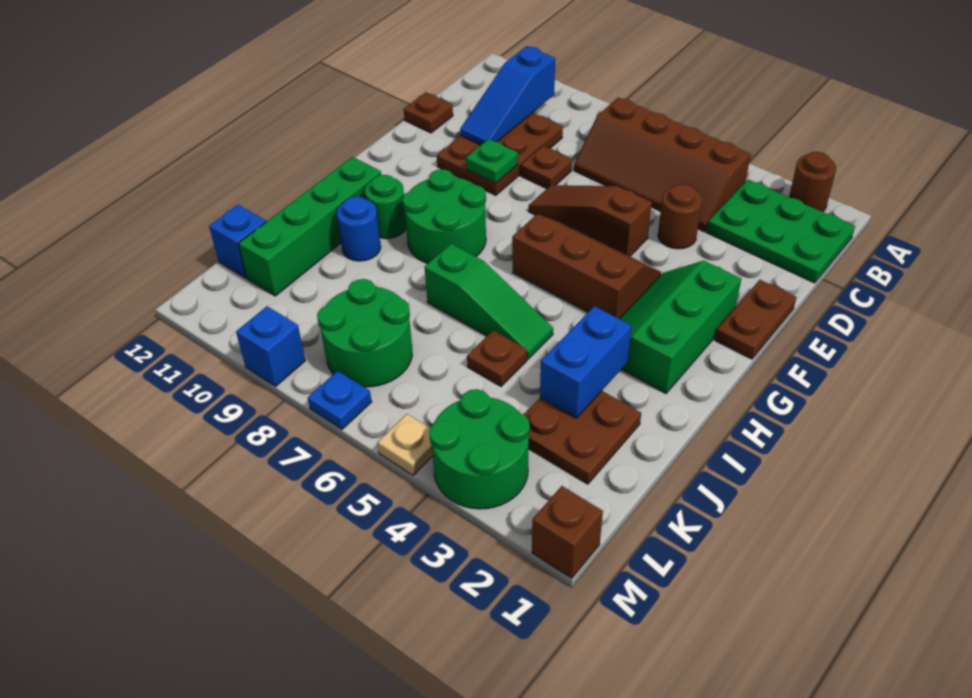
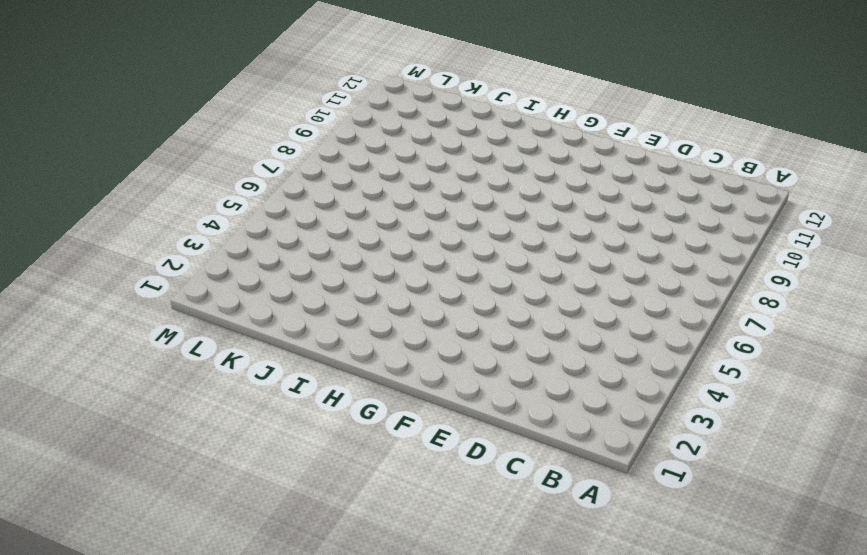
none -> brown round brick A2 level 1
none -> green plate B1:C3 level 1
none -> brown slope B4:C7 level 1 top B

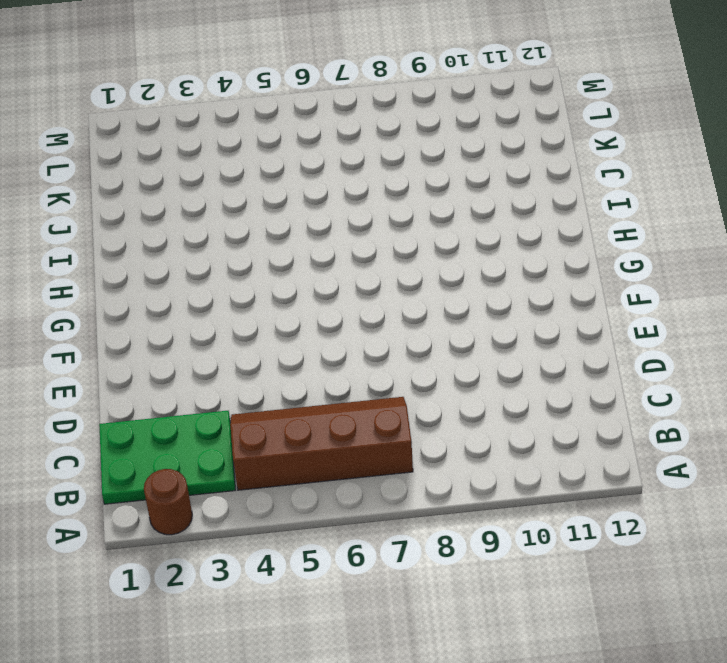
none -> brown plate C9:E10 level 1
none -> brown round brick D4 level 1
none -> brown plate D8 level 1

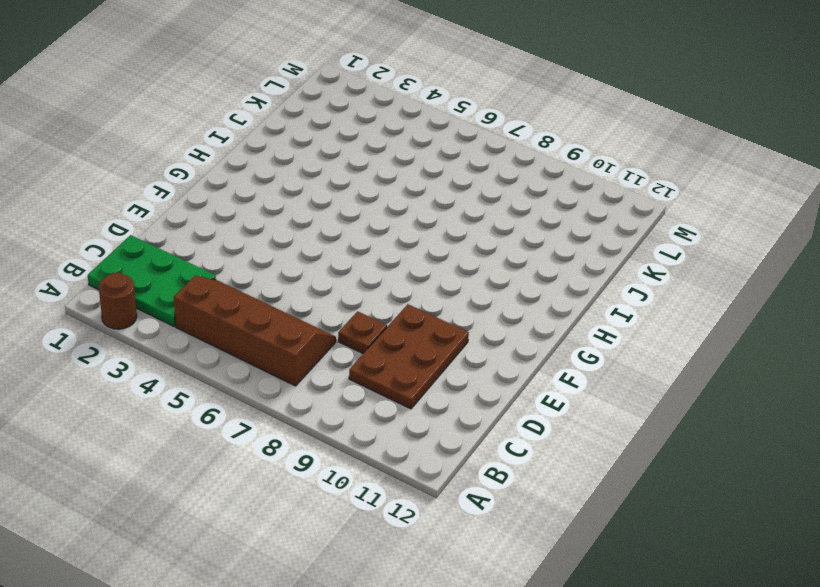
none -> brown round brick D4 level 1
none -> brown plate D12 level 1
none -> brown plate E1:F1 level 1

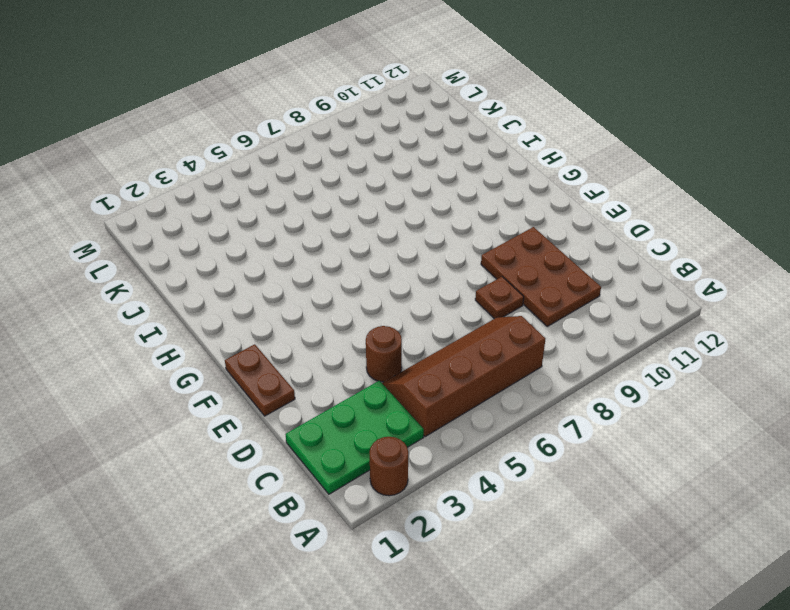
none -> brown plate D12 level 1
none -> brown slope E5:E7 level 1 top 5
none -> green slope F2:H3 level 1 top 2

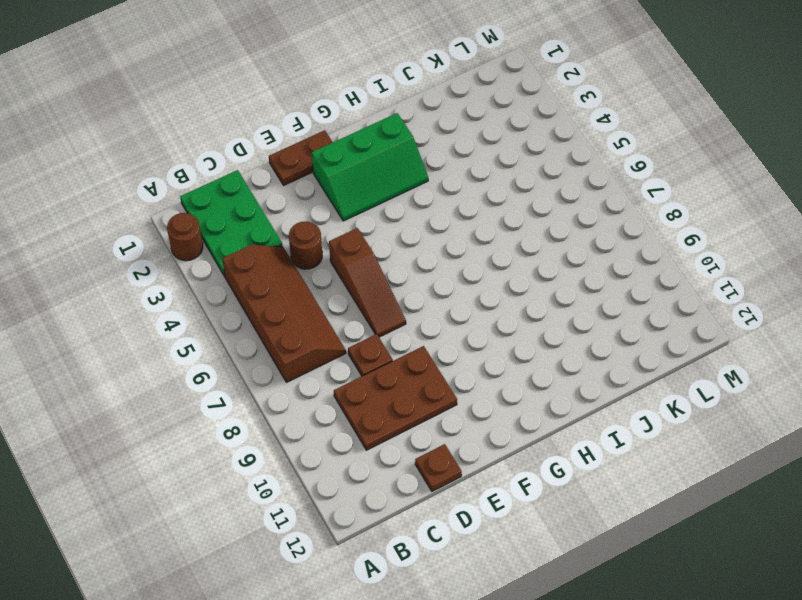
none -> brown slope F4:G6 level 1 top G
none -> green round brick G8:H9 level 1
none -> green round brick H10 level 1

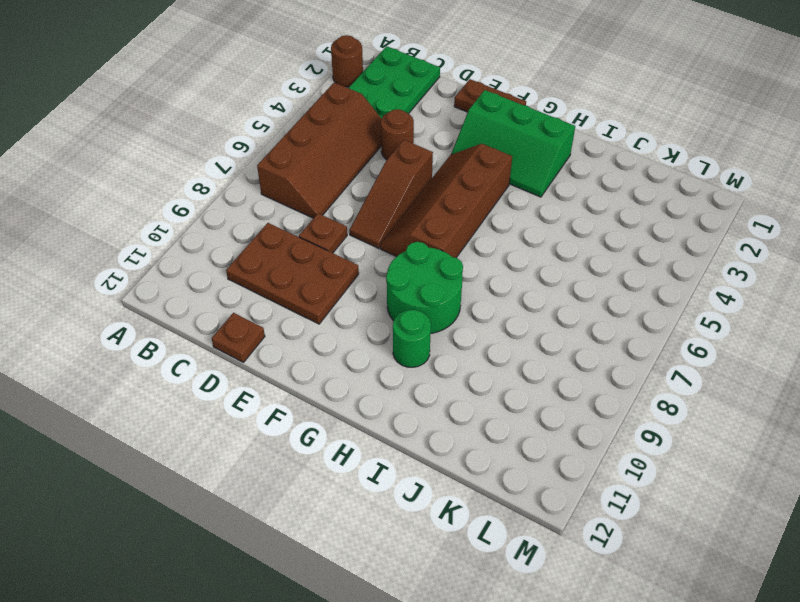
brown slope F4:G7 level 1 top G -> brown slope F4:G6 level 1 top G
none -> green brick H11:K11 level 1
none -> green slope I5:I7 level 1 top 7
none -> blue round brick I10 level 1

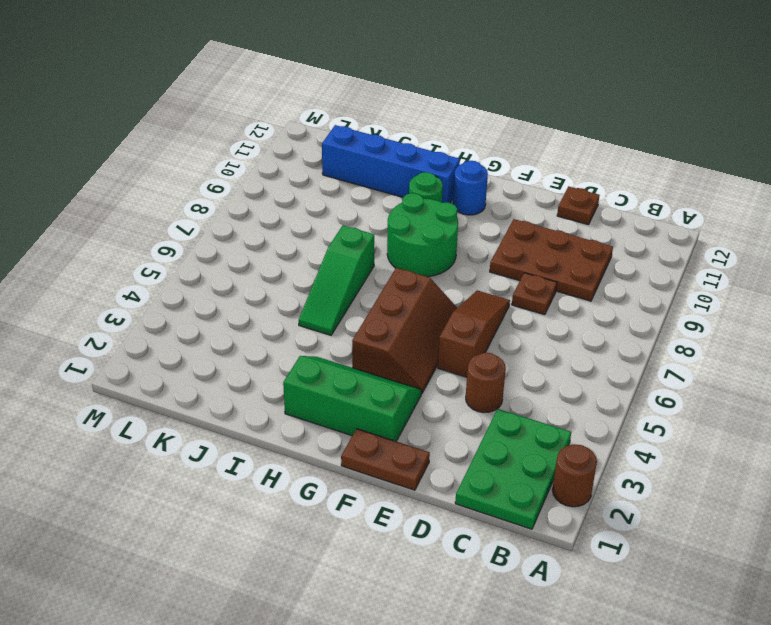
blue round brick G11 level 1 -> blue round brick I10 level 1
blue brick H11:K11 level 1 -> green brick H11:K11 level 1
none -> brown slope B4:C7 level 1 top B
none -> brown plate J2:K3 level 1
none -> brown plate J5 level 1

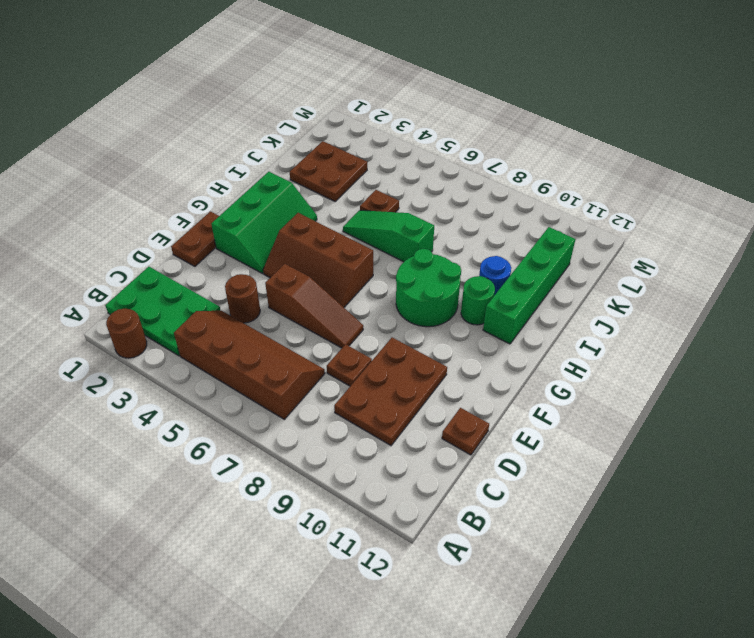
none -> green round brick K7:L8 level 1
none -> blue brick K12 level 1
none -> green round brick L3:M4 level 1

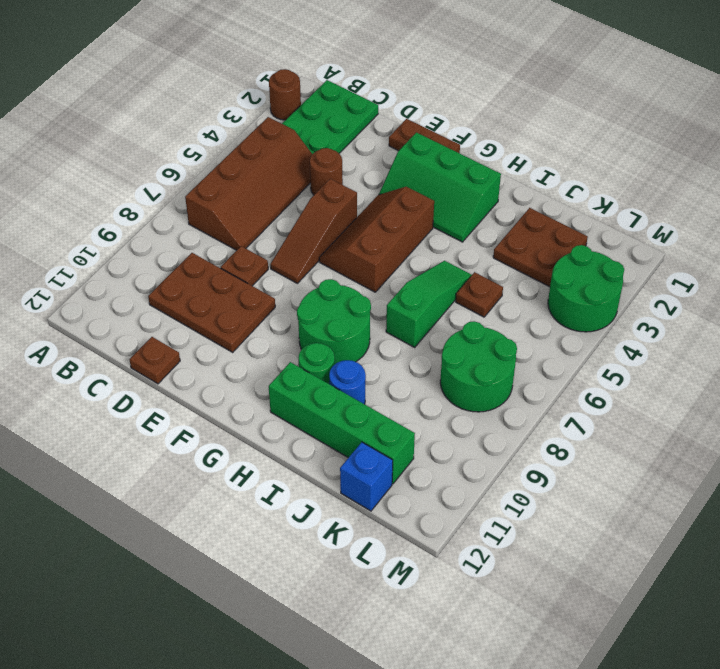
none -> brown brick M1 level 1
none -> tan plate M5 level 1
none -> blue plate M7 level 1

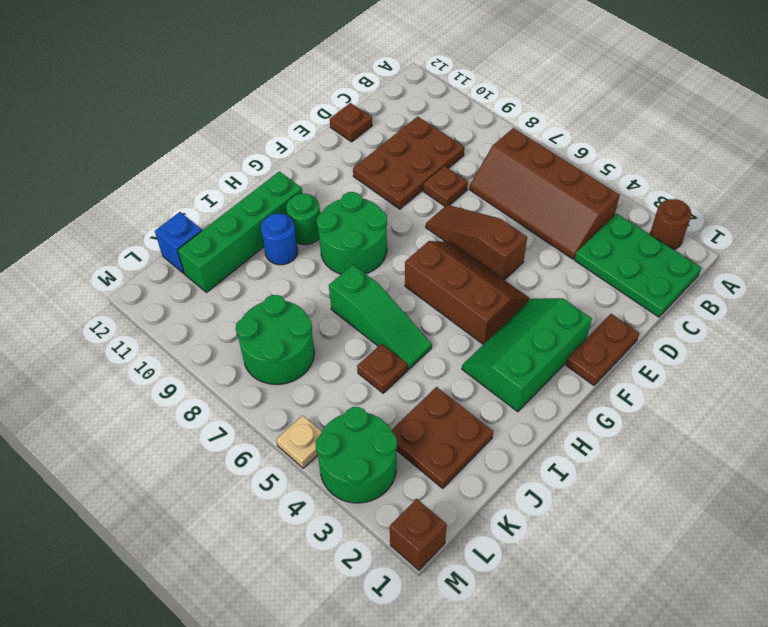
none -> brown round brick D4 level 1
none -> blue plate M7 level 1
none -> blue brick M9 level 1

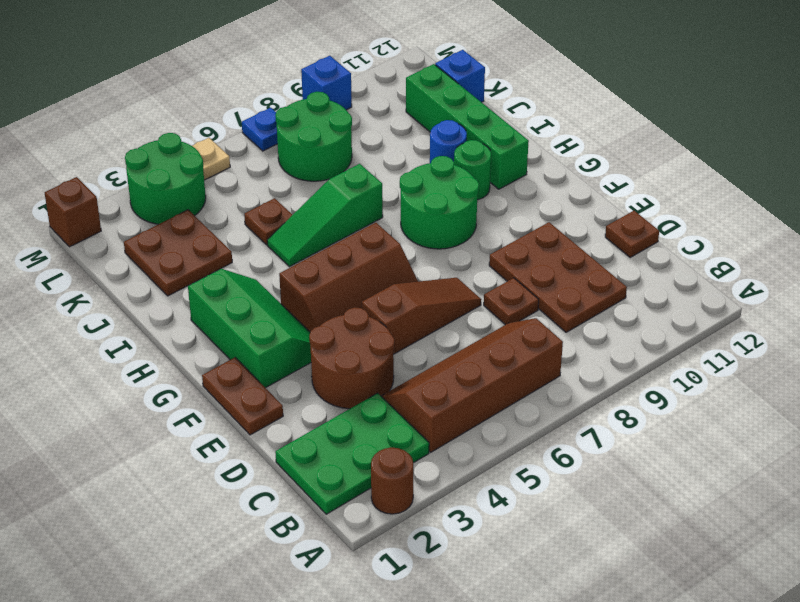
brown round brick D3:E4 level 1 -> brown round brick D4 level 1
none -> blue slope B10:D10 level 2 top B
none -> green plate E9 level 2
none -> blue brick I3:J3 level 2

